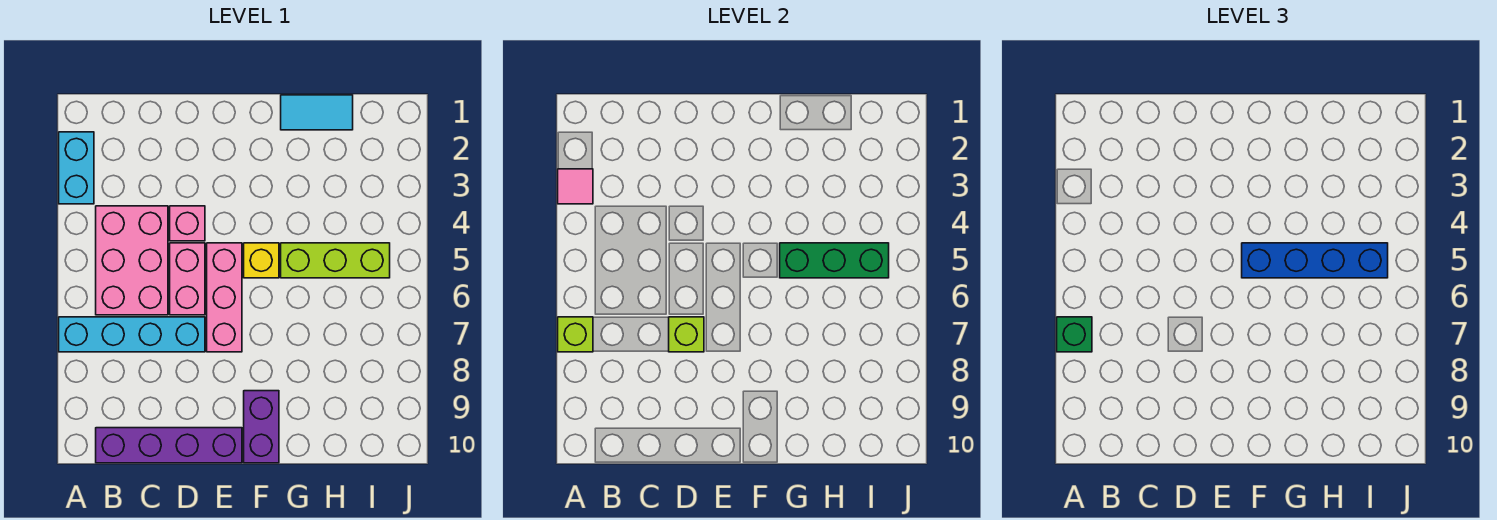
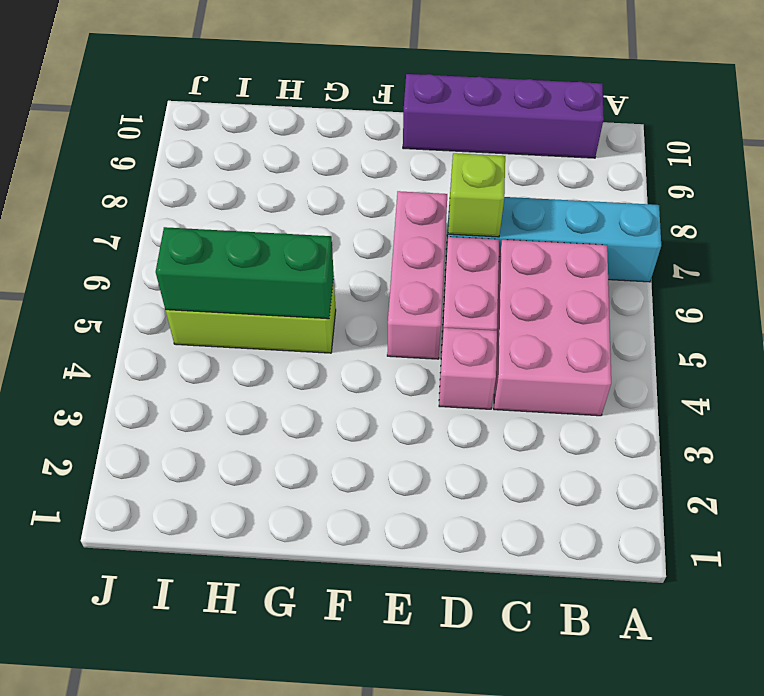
none -> cyan brick A2:A3 level 1
none -> yellow brick F5 level 1
none -> purple brick F9:F10 level 1

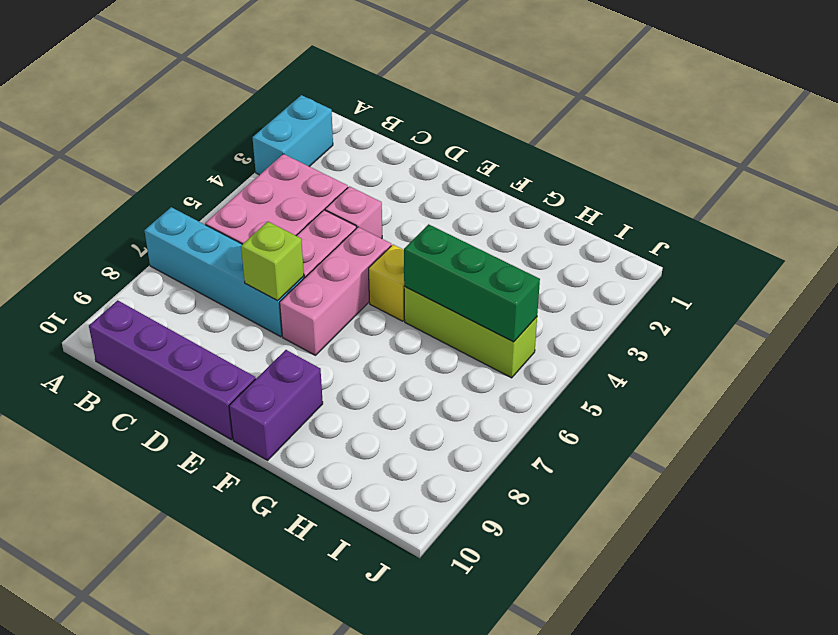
none -> cyan tile G1:H1 level 1
none -> pink tile A3 level 2
none -> lime brick A7 level 2

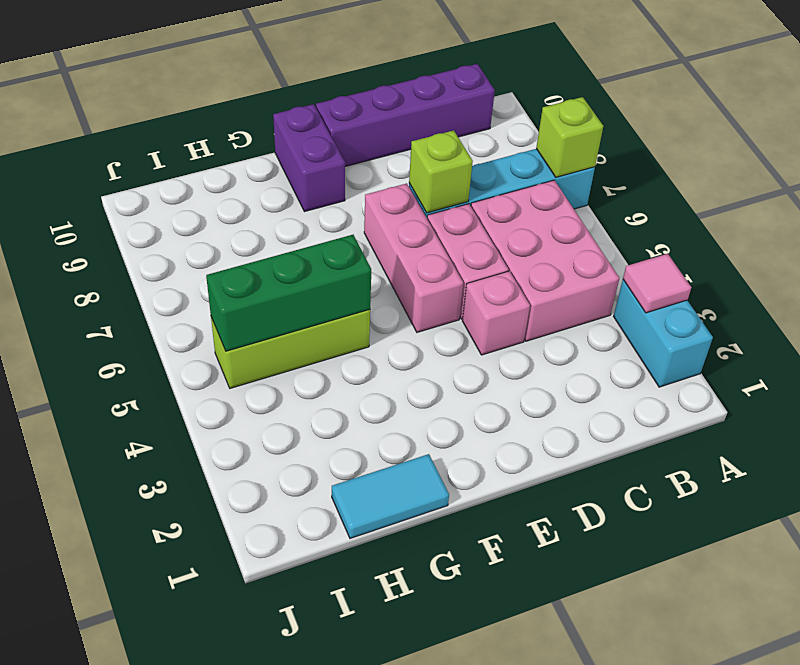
none -> yellow brick F5 level 1
none -> green brick A7 level 3
none -> blue brick F5:I5 level 3

